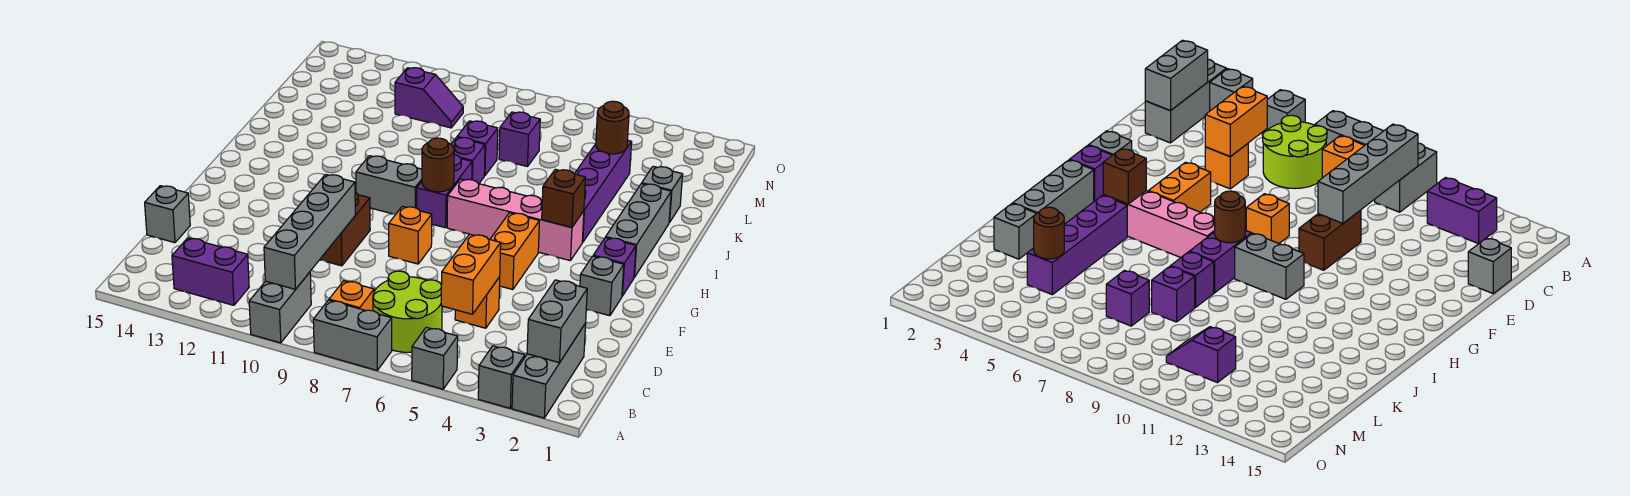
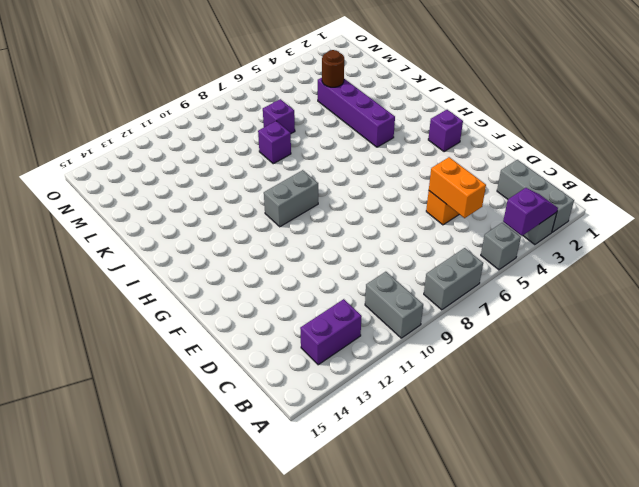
purple slope A3:A4 level 2 top 4 -> purple slope M10:M11 level 1 top 11
none -> lime round brick B6:C7 level 1
none -> orange brick B8 level 1
none -> grey brick D15 level 1
none -> brown brick E10:F10 level 1

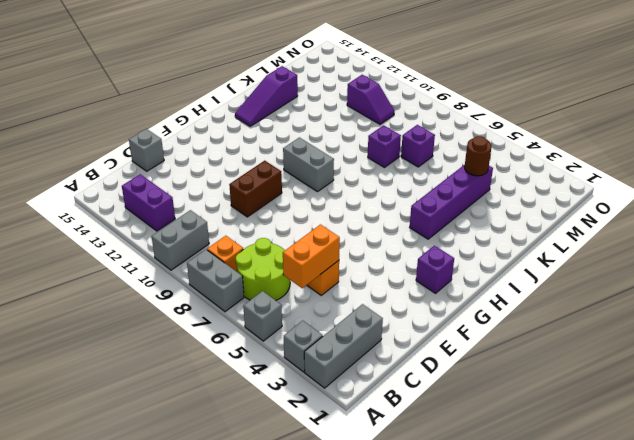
purple slope I14:K14 level 1 top K -> none
none -> grey brick F2 level 1
none -> orange brick F5:G5 level 1
none -> orange brick F8 level 1
none -> grey brick H2:J2 level 1

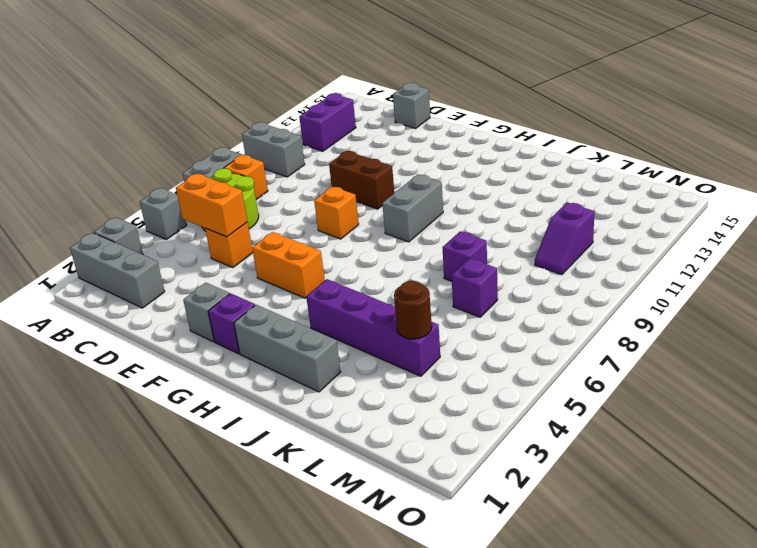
none -> pink brick H4:H7 level 1
none -> purple brick H8:I8 level 1
none -> purple brick J8 level 1
none -> grey brick K2 level 1

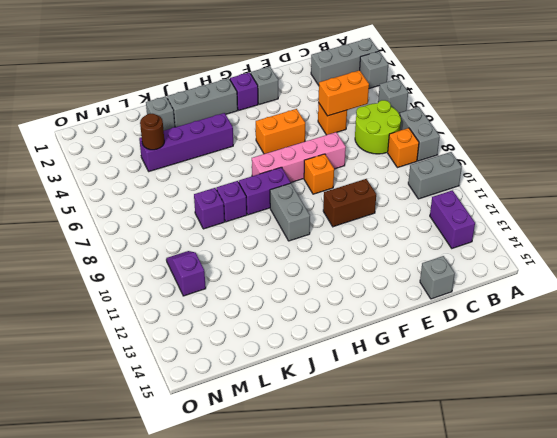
pink brick E7:H7 level 1 -> pink brick H4:H7 level 1
none -> purple brick L7 level 1
none -> grey brick B2:C2 level 2
none -> grey brick B10:E10 level 2
none -> brown brick H4 level 2

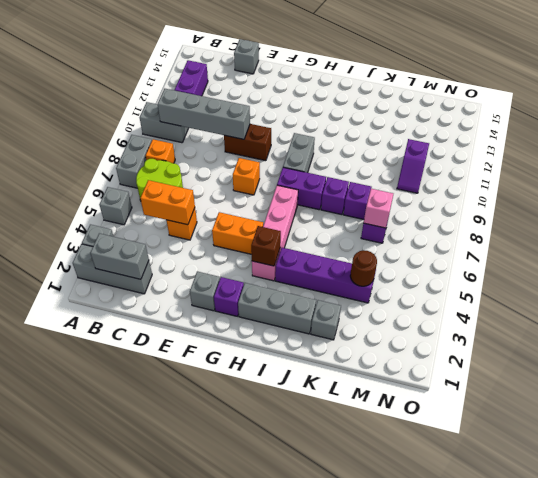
pink brick L7 level 2 -> none
none -> brown round brick H8 level 2

